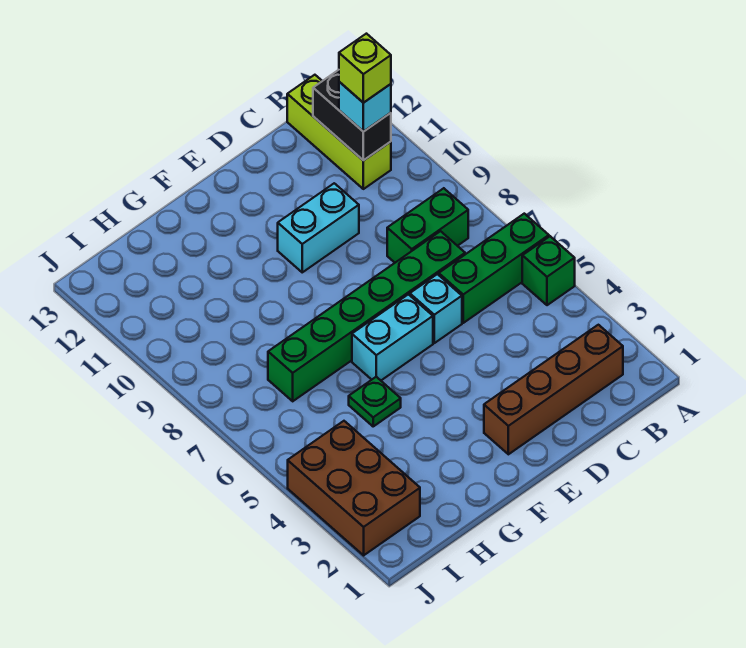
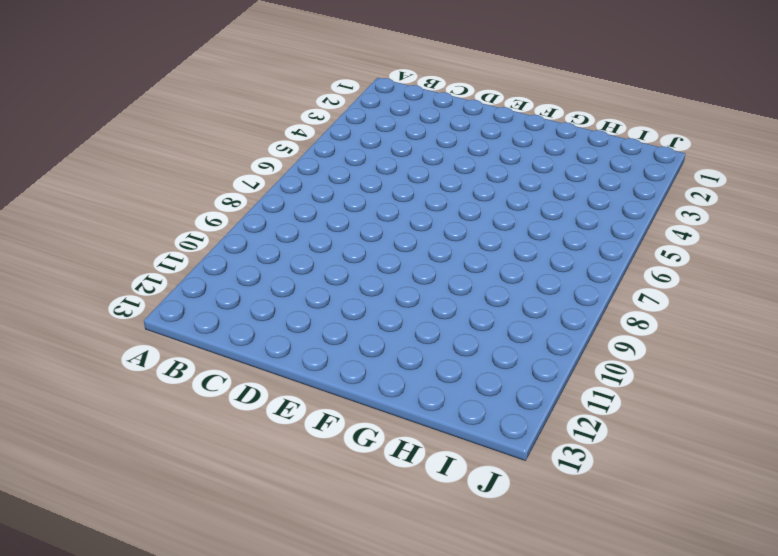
none -> green brick A5 level 1
none -> green brick A6:C6 level 1
none -> brown brick B2:E2 level 1

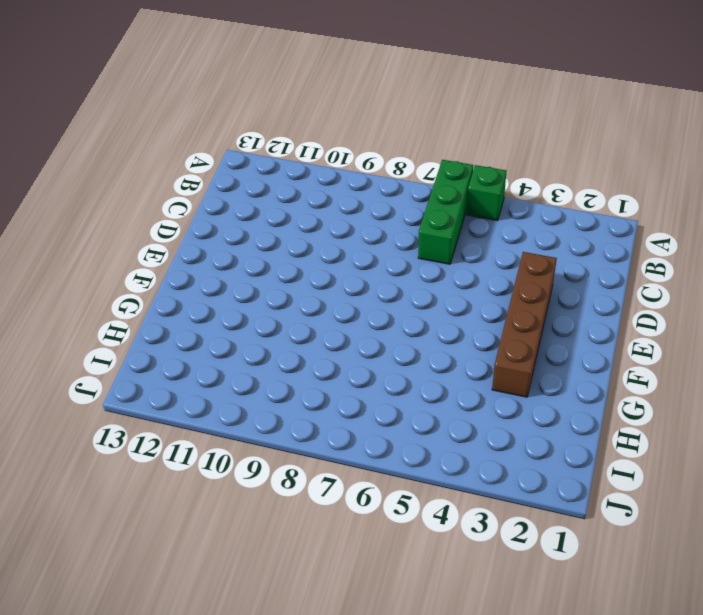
brown brick D3:G3 level 1 -> brown brick B2:E2 level 1
none -> green brick B8:C8 level 1
none -> lime brick B11:B13 level 1
none -> green brick C7:H7 level 1

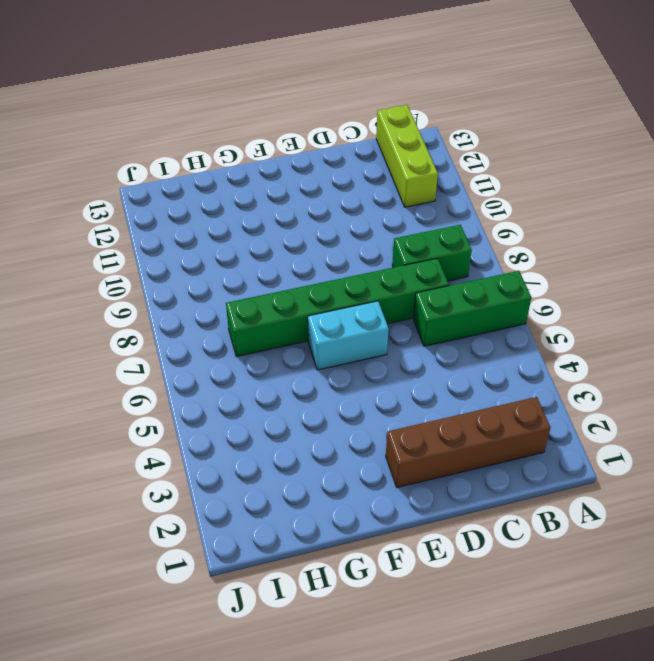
none -> green brick A5 level 1
none -> cyan brick D6 level 1
none -> cyan brick D10:E10 level 1

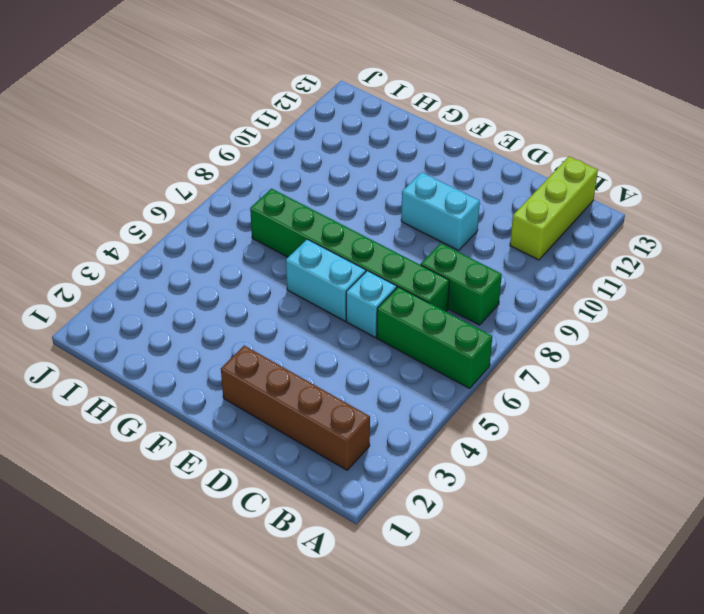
none -> green brick A5 level 1
none -> green plate G5 level 1
none -> brown brick I2:J4 level 1

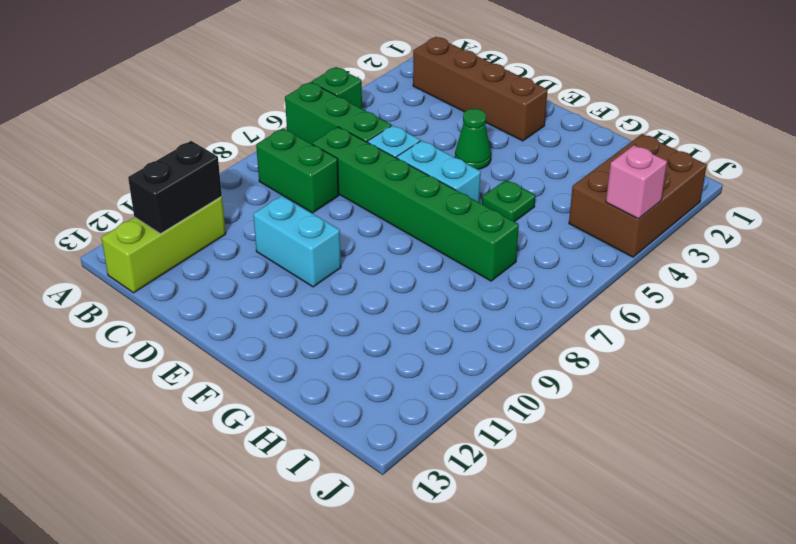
green cone E4 level 1 -> none
pink brick J4 level 2 -> none
none -> cyan brick B11 level 3
none -> lime brick B11 level 4

